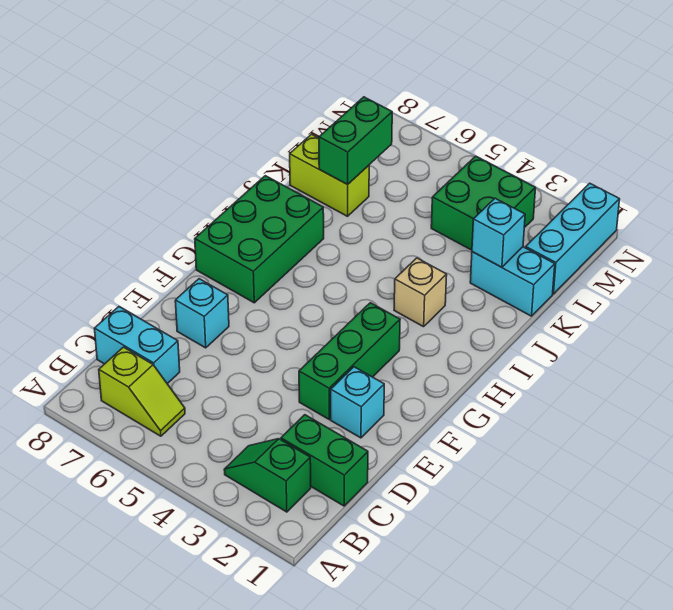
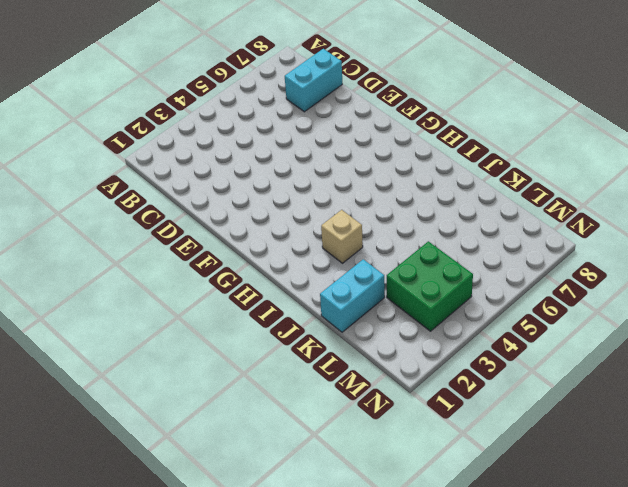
none -> green slope B2:B3 level 1 top 2
none -> lime slope B6:B7 level 1 top 7
none -> green brick C1:C2 level 1

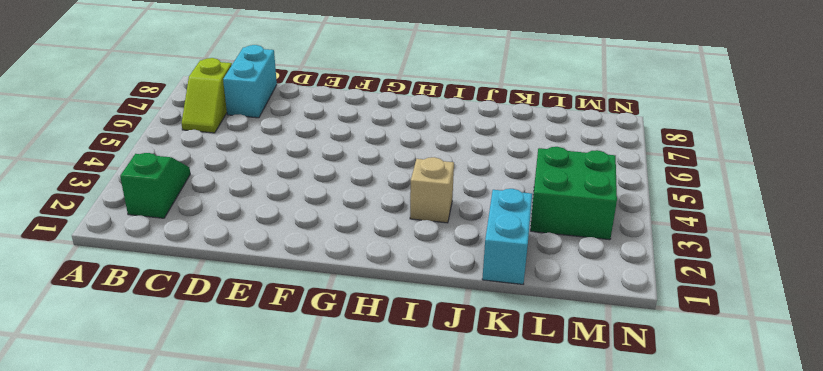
none -> green brick C1:C2 level 1
none -> cyan brick E2 level 1
none -> green brick E3:G3 level 1

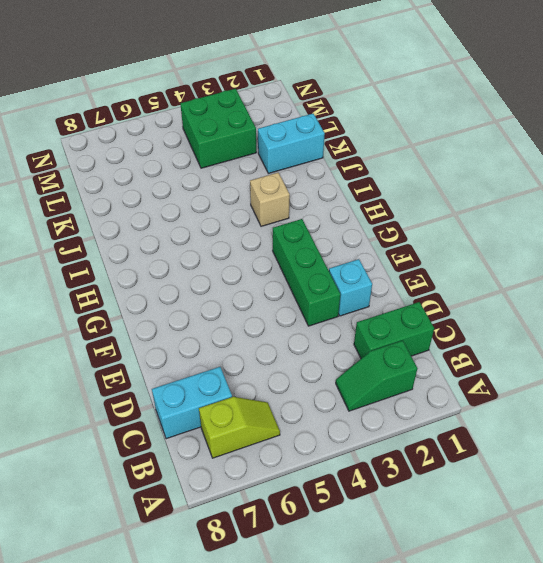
none -> cyan brick E7 level 1
none -> green brick G7:I8 level 1
none -> lime brick K7:K8 level 1

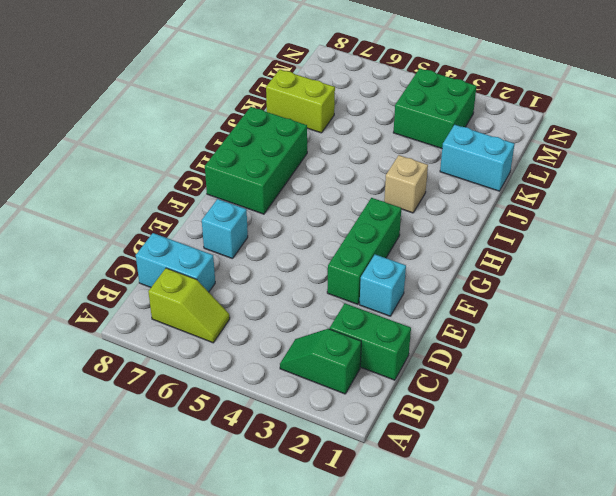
none -> cyan brick L1:N1 level 1
none -> cyan brick K2 level 2
none -> green brick K7:L7 level 2

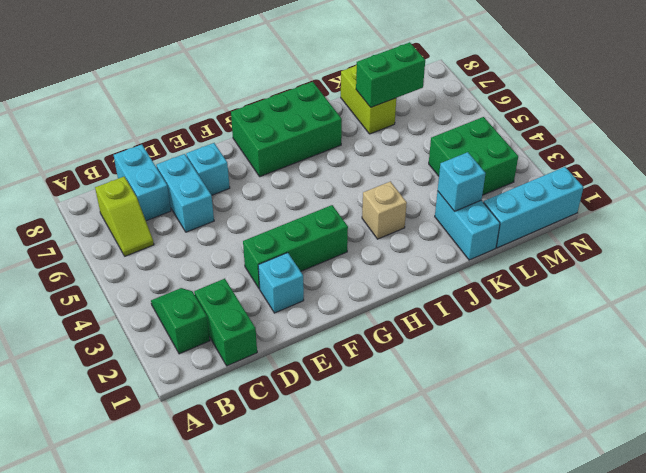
cyan brick D6:D7 level 1 -> none

